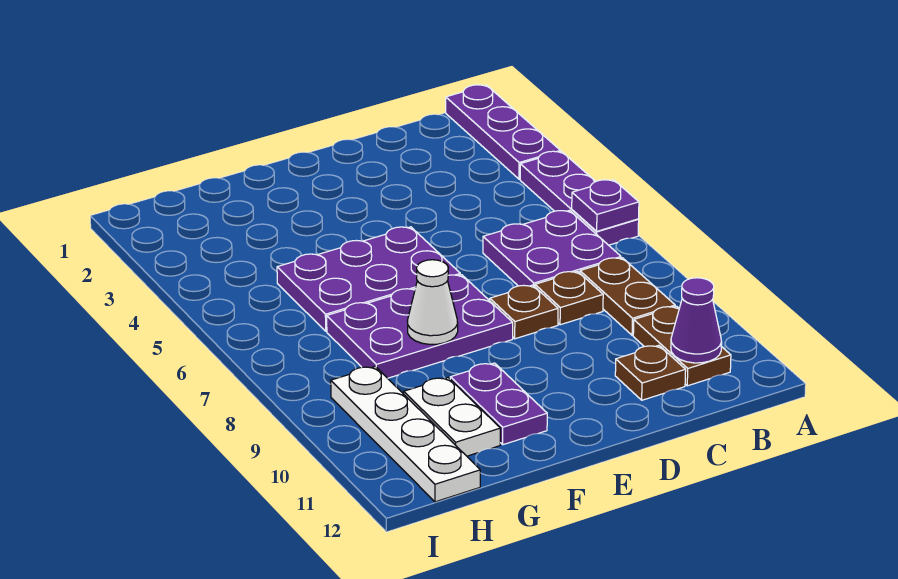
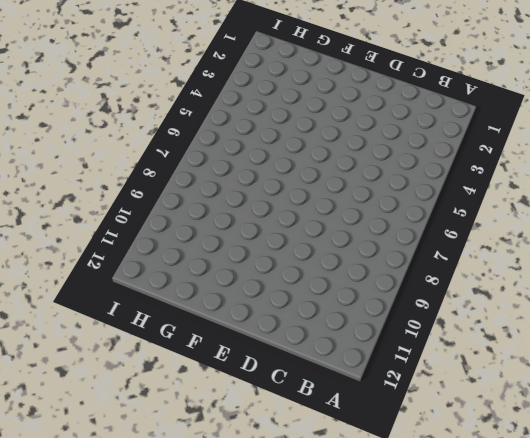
none -> purple plate A1:A3 level 1
none -> purple plate A4:A6 level 1
none -> purple plate B6:C7 level 1

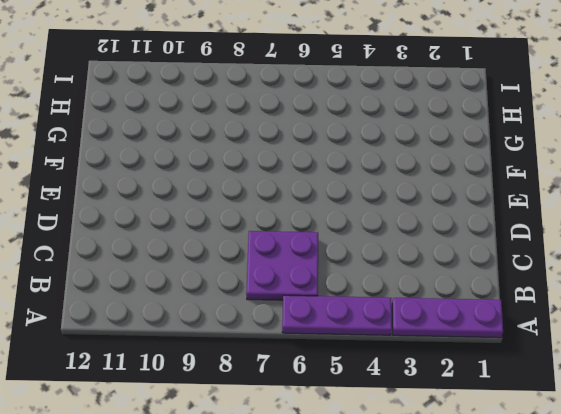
none -> brown plate B8:B9 level 1
none -> brown plate B10:B11 level 1
none -> brown plate C8 level 1

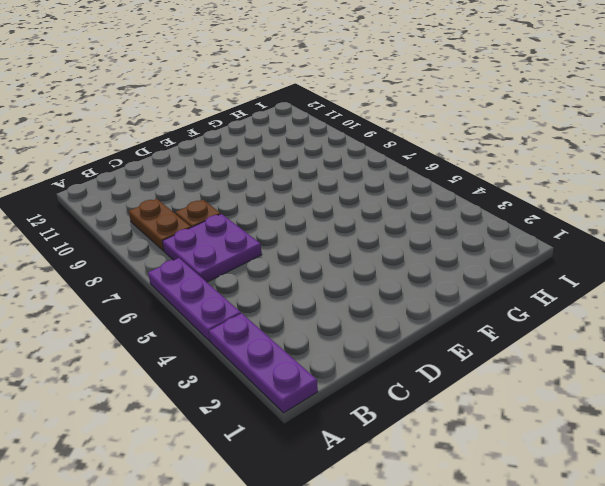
none -> brown plate B10:B11 level 1
none -> brown plate C11 level 1
none -> brown plate D8 level 1

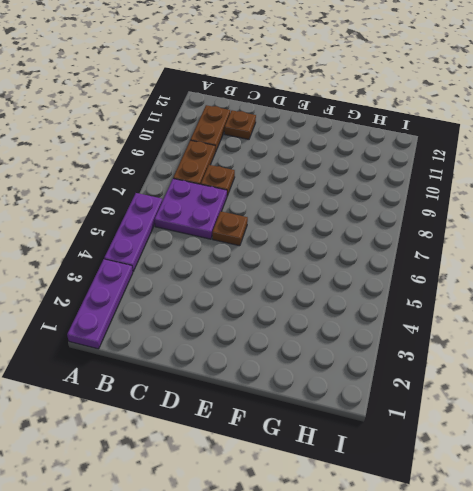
brown plate D6 level 1 -> brown plate D8 level 1
none -> purple plate E5:G6 level 1
none -> purple plate E7:G8 level 1
none -> purple plate F10:F11 level 1

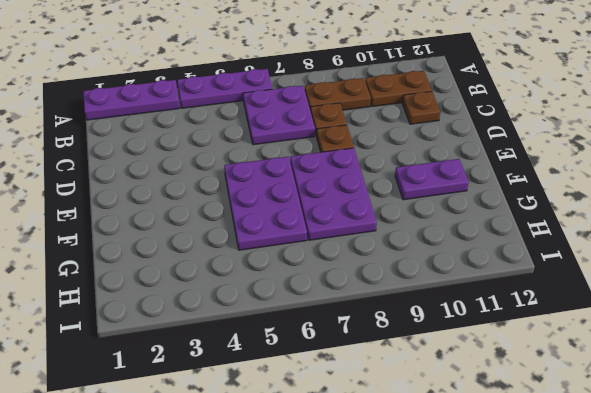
none -> white plate G10:G11 level 1
none -> white plate H9:H12 level 1
none -> purple plate A6 level 2

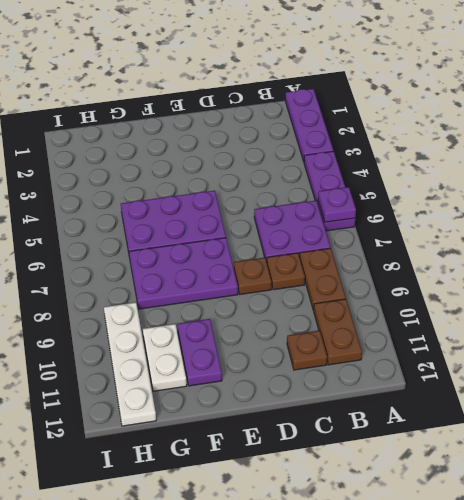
none -> purple cone B11 level 2
none -> white cone F8 level 2

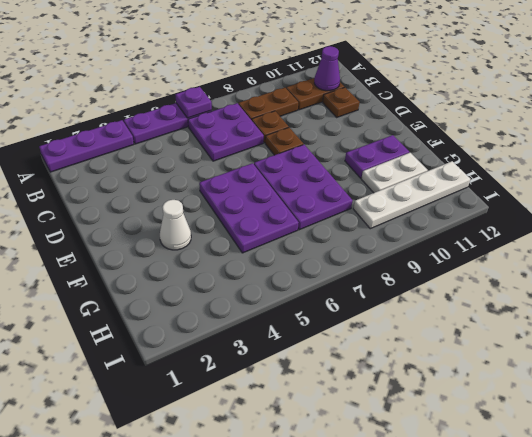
white cone F3 level 1 -> white cone F8 level 2

